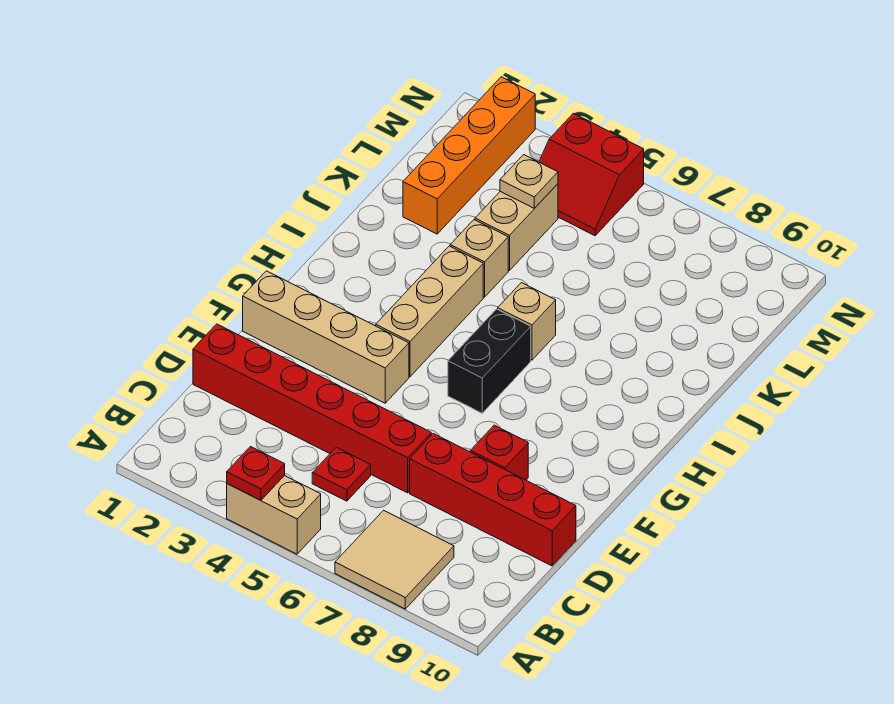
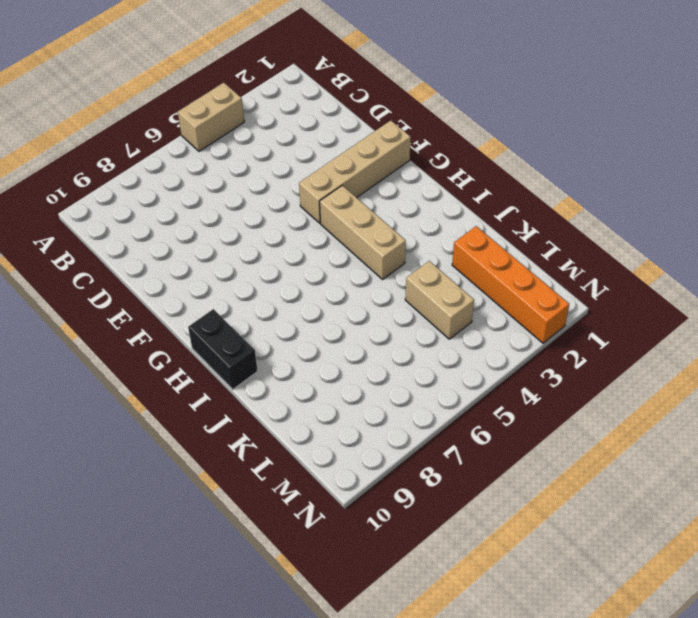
black brick H10:I10 level 1 -> black brick G6:H6 level 1
none -> tan tile A7:B8 level 1
none -> red plate C5 level 1
none -> red brick D1:D6 level 1

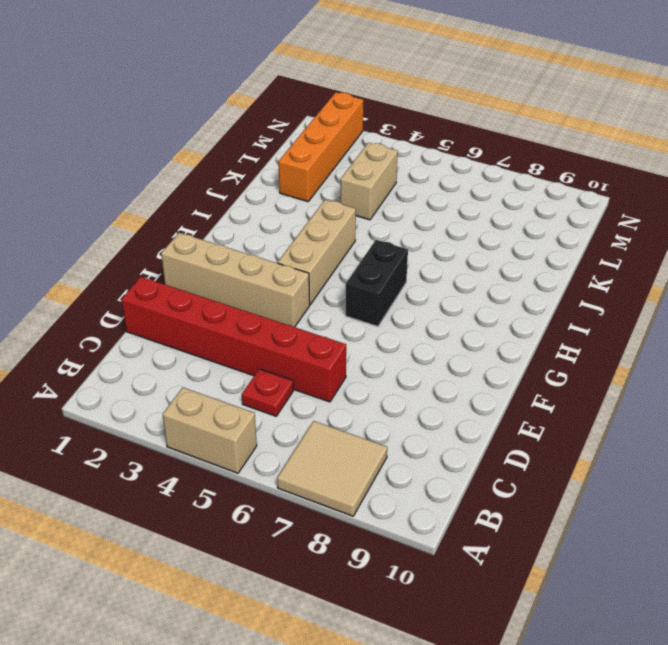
none -> red brick D7:D10 level 1
none -> red brick E8 level 1
none -> tan brick I6 level 1

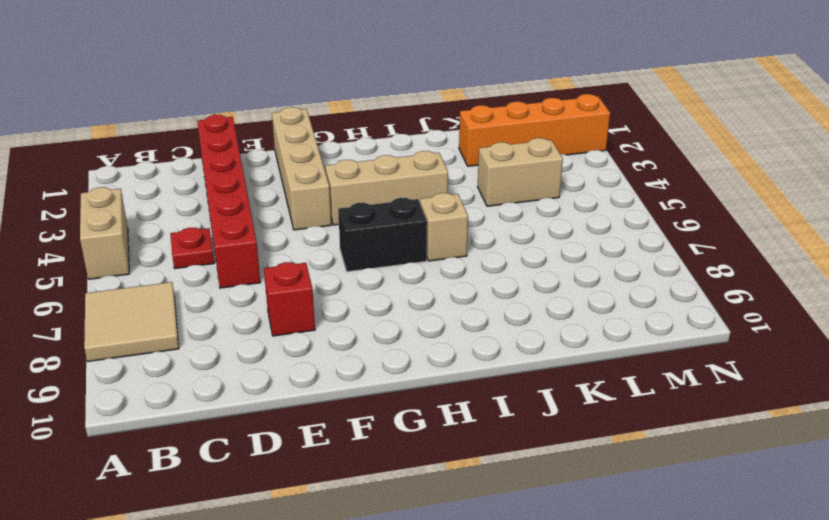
none -> red brick D7:D10 level 1
none -> tan brick J4 level 1
none -> red slope M4:N5 level 1 top N

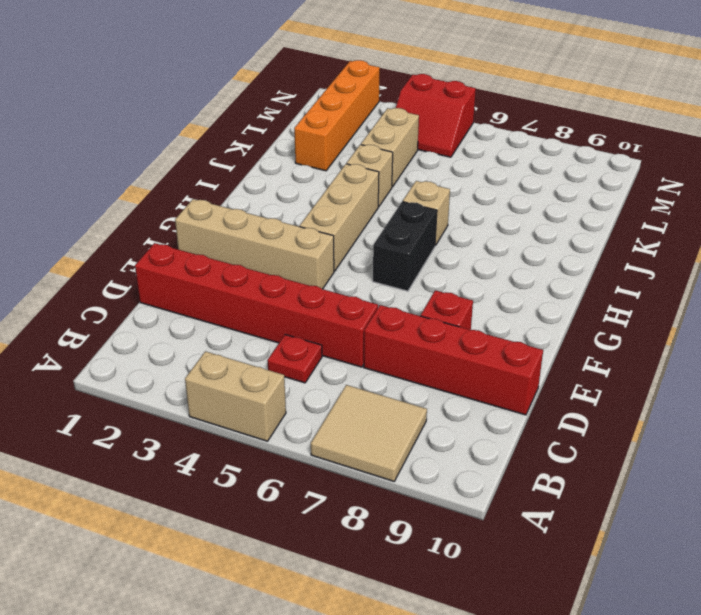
none -> red plate A4 level 2
none -> tan plate L4 level 2

